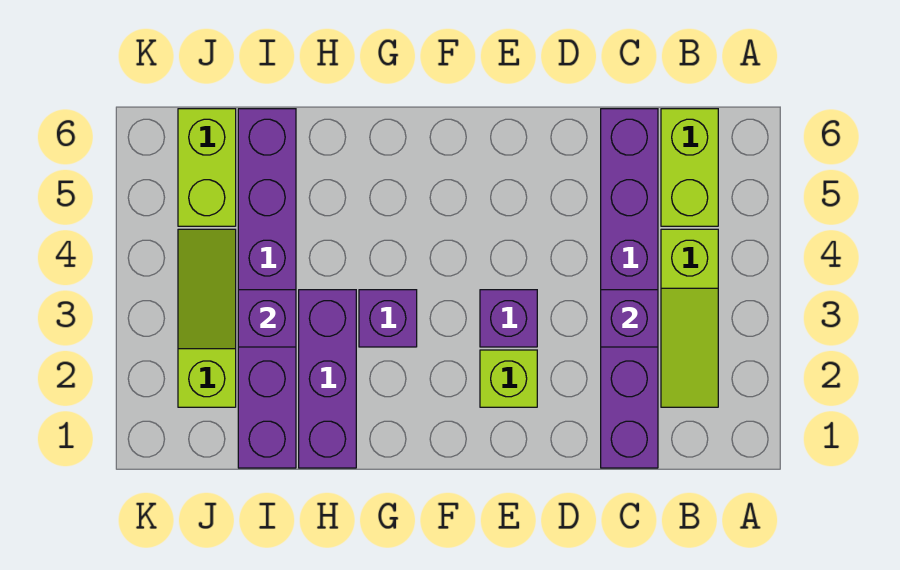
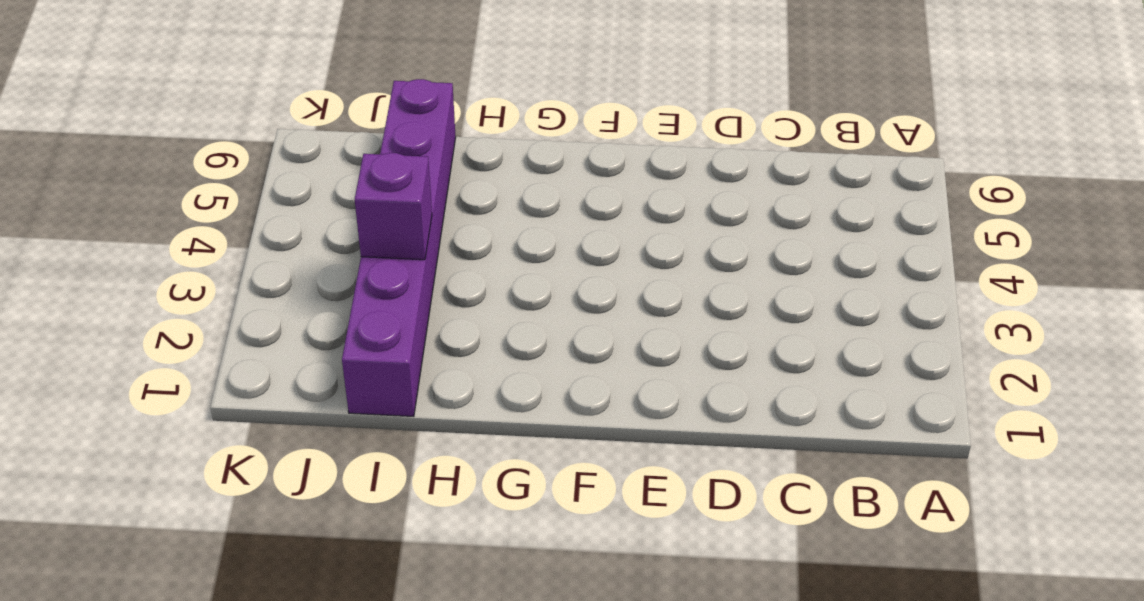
none -> lime slope B2:B4 level 1 top 4
none -> lime brick B5:B6 level 1
none -> purple brick C1:C6 level 1

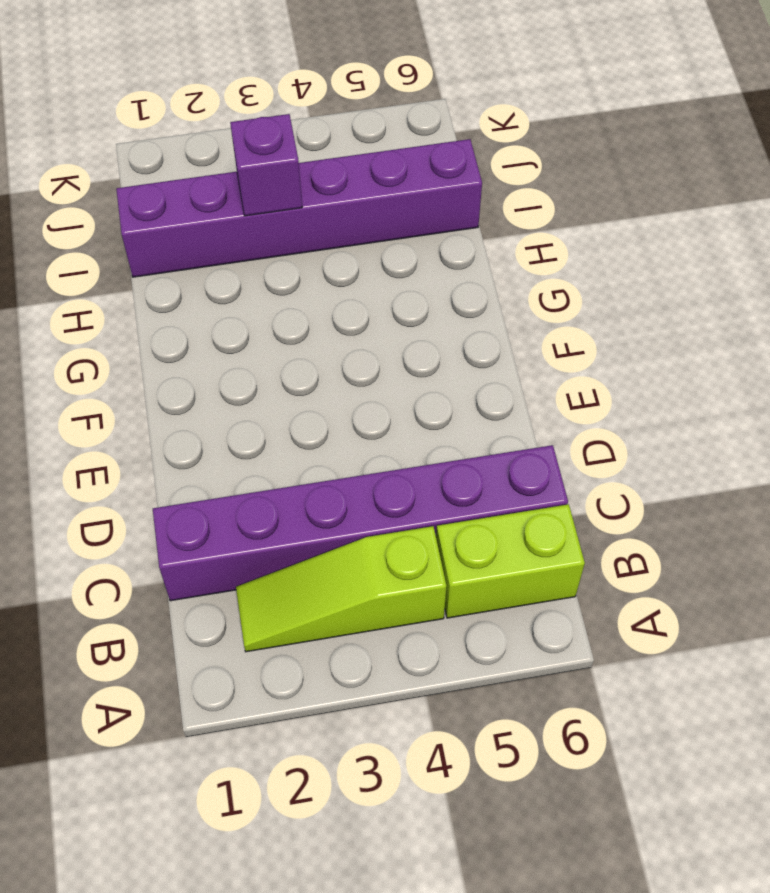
none -> lime brick E2 level 1
none -> purple brick E3 level 1
none -> purple brick G3 level 1

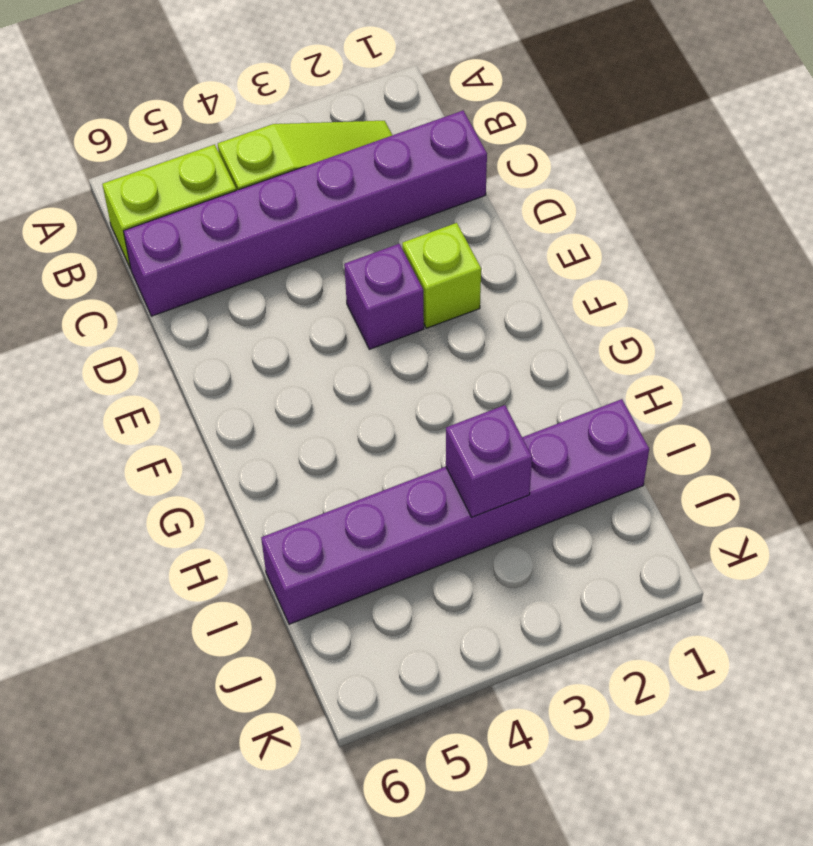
none -> purple brick G3 level 1
none -> purple brick H1:H3 level 1
none -> lime slope J2:J4 level 1 top 2

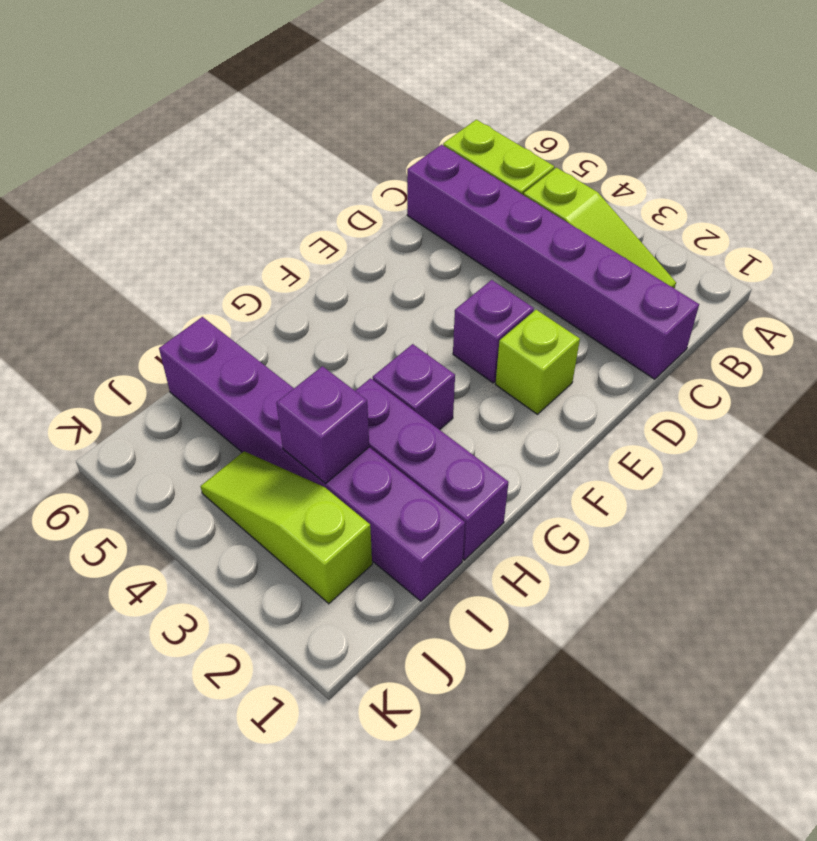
none -> lime brick J5:J6 level 1
none -> purple brick C3 level 2

